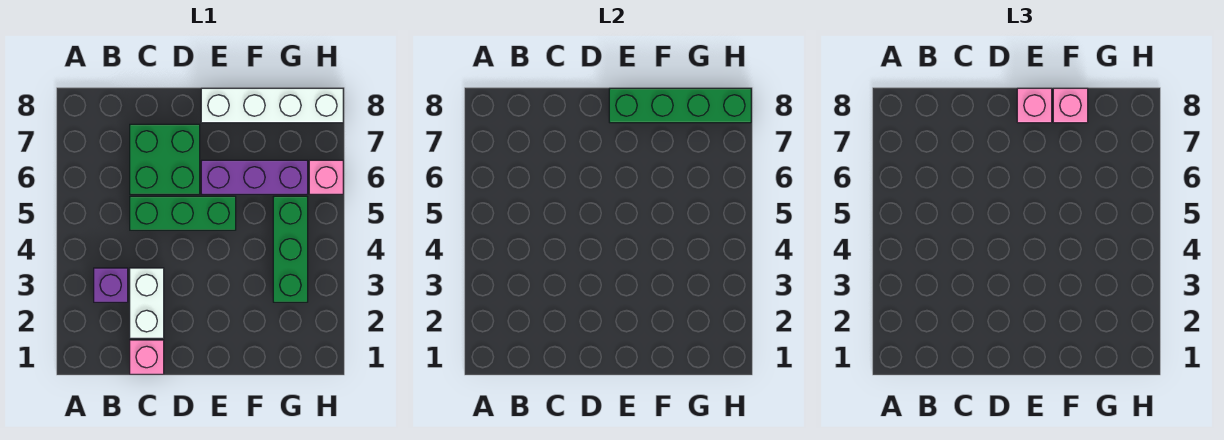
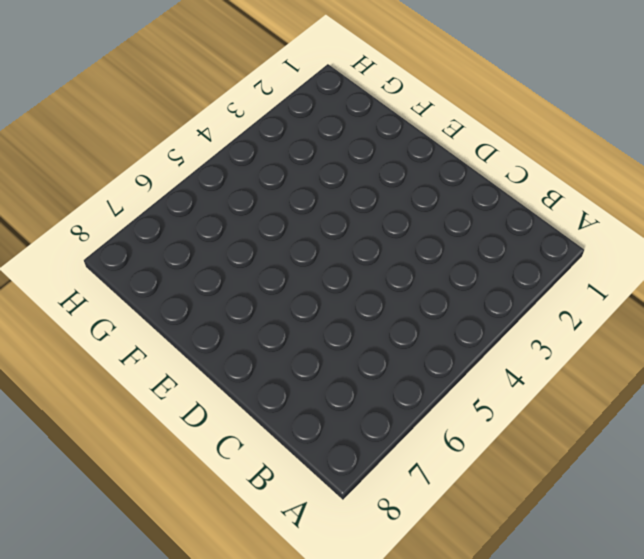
none -> purple brick B3 level 1
none -> pink brick C1 level 1
none -> white brick C2:C3 level 1

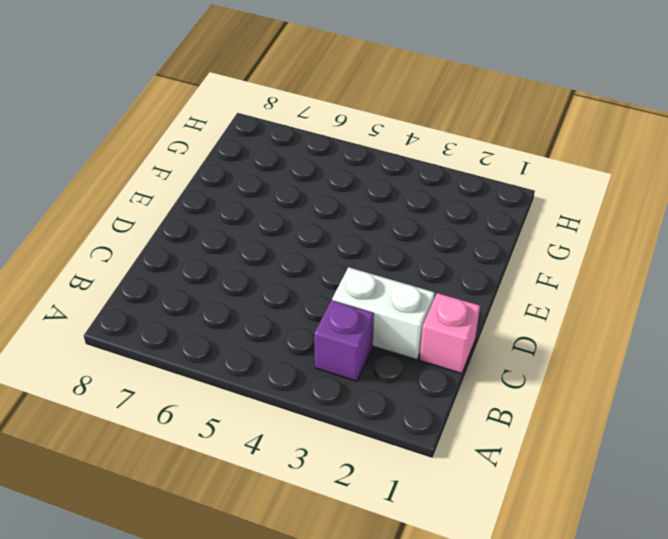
none -> green brick C5:E5 level 1
none -> green brick C6:D7 level 1
none -> purple brick E6:G6 level 1

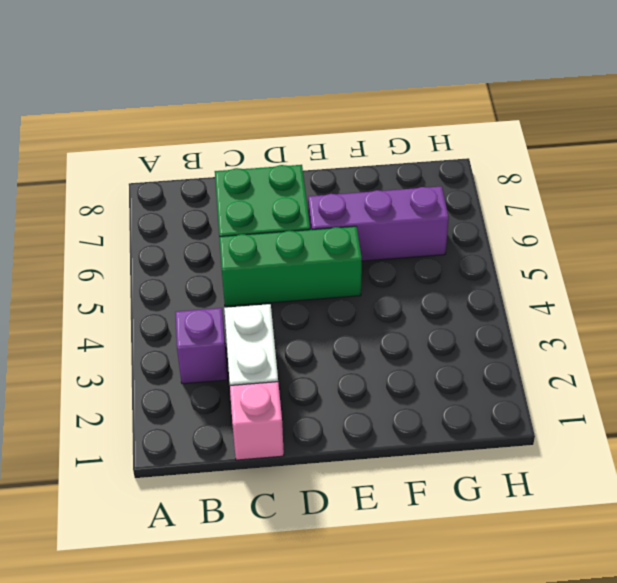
none -> white brick E8:H8 level 1
none -> green brick G3:G5 level 1
none -> pink brick H6 level 1

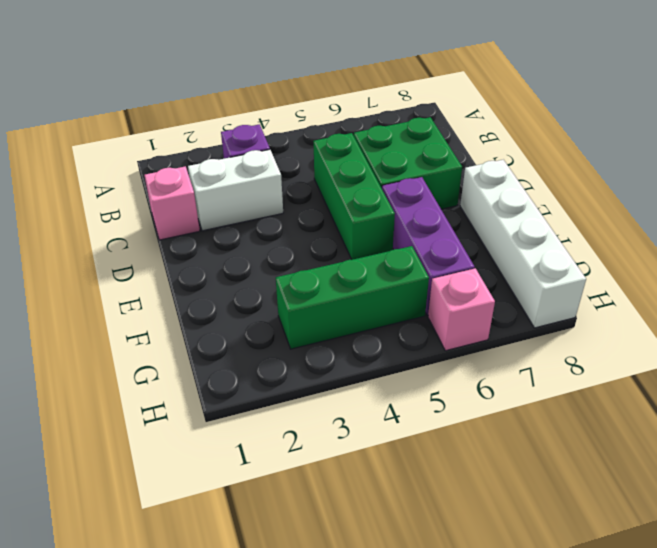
none -> green brick E8:H8 level 2
none -> pink brick E8 level 3
none -> pink brick F8 level 3

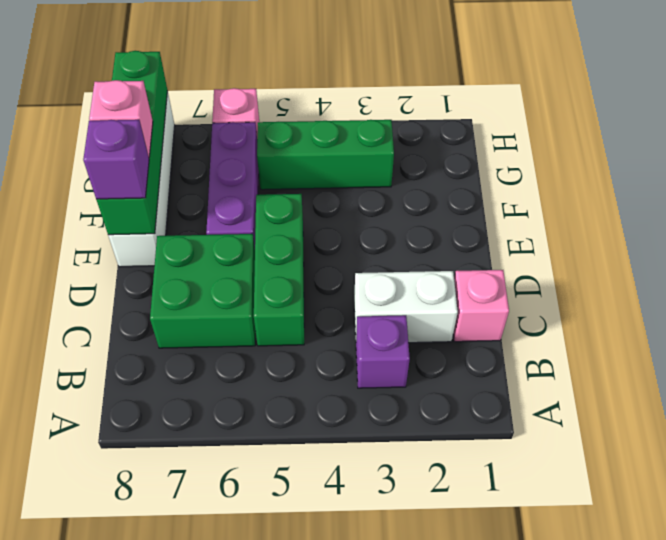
purple brick E8 level 3 -> pink brick E8 level 3

